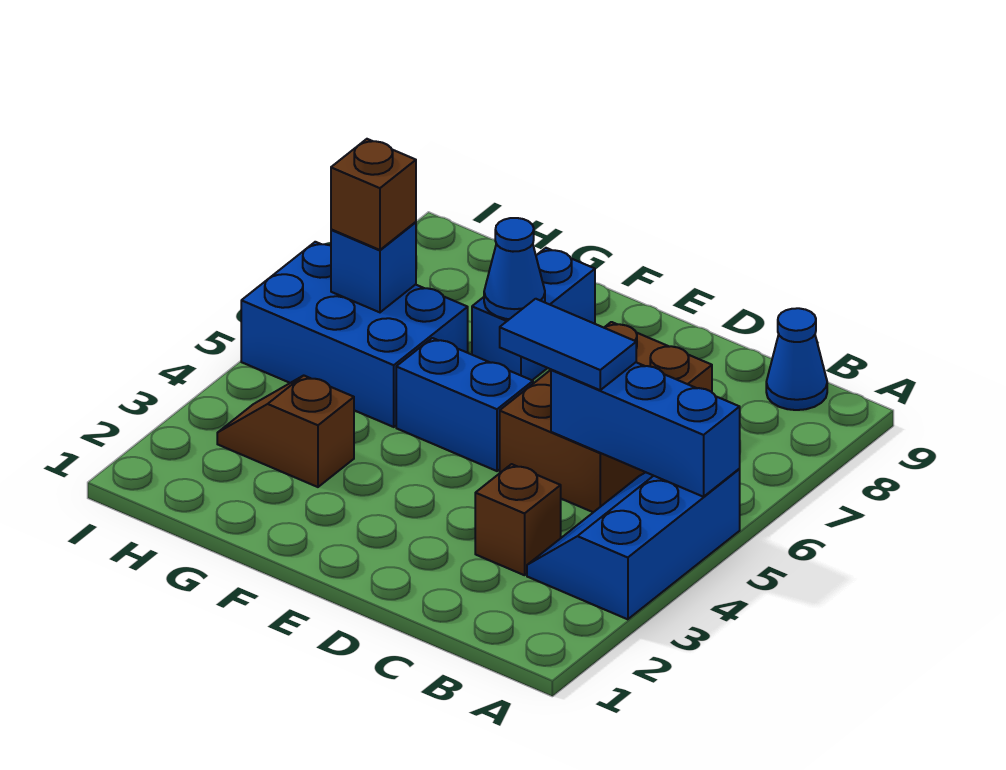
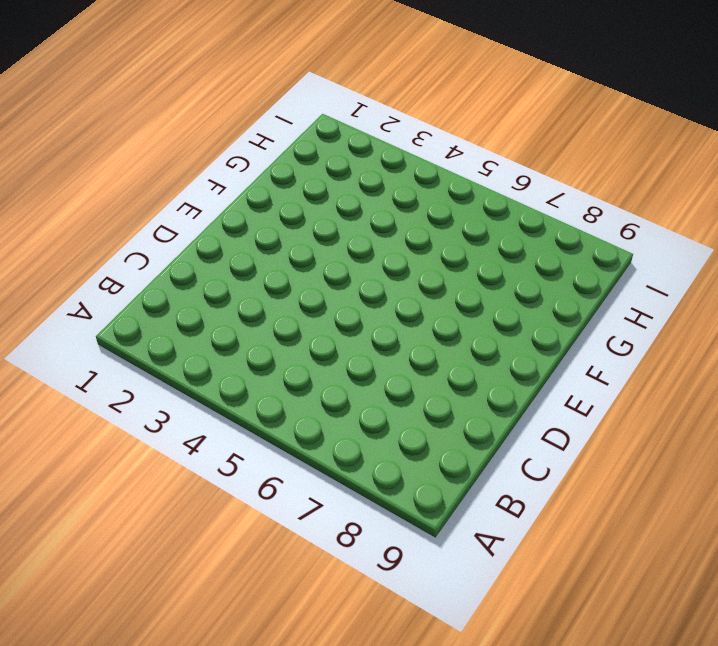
none -> blue slope A3:B5 level 1 top A
none -> blue cone B9 level 1
none -> brown brick C3 level 1

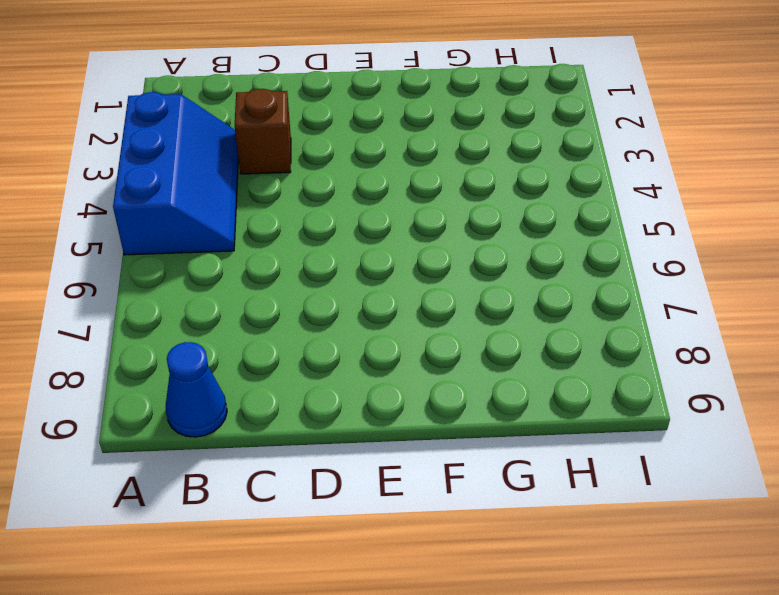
none -> brown brick C5:D7 level 1
none -> blue brick E5:F5 level 1
none -> blue brick F7:F8 level 1

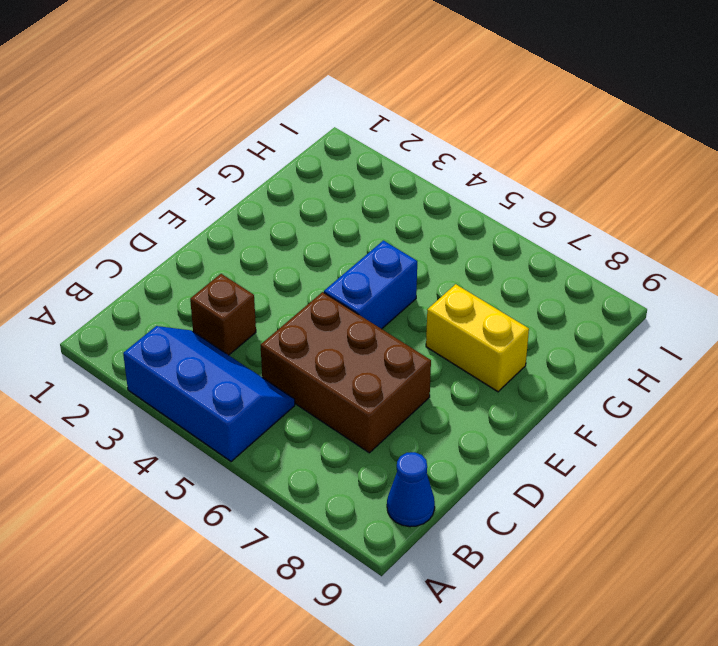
yellow brick F7:F8 level 1 -> blue brick F7:F8 level 1
none -> brown slope G3:H3 level 1 top G
none -> blue brick G5:I6 level 1
none -> blue brick A5:C5 level 2

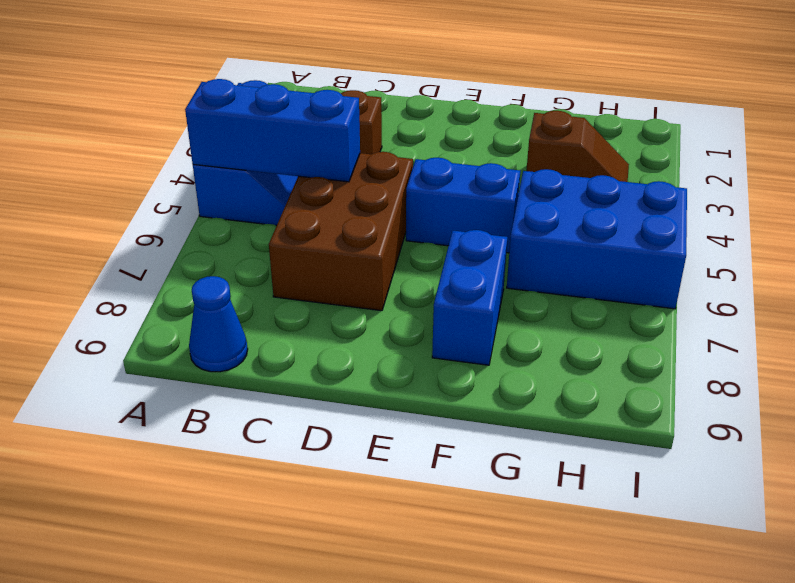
none -> blue cone F7 level 2
none -> blue brick H6 level 2
none -> blue tile C5:D5 level 3

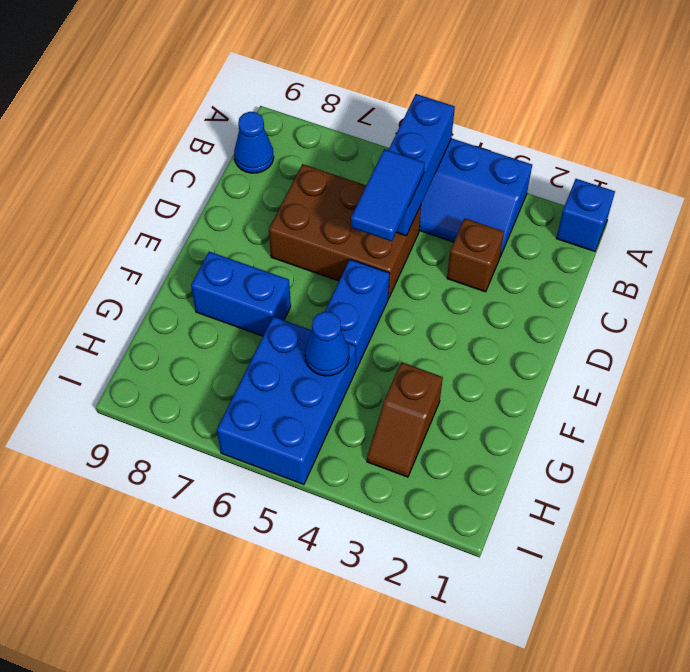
blue brick A1 level 1 -> blue brick H6 level 2
blue cone G5 level 2 -> blue cone F7 level 2
none -> brown brick H6 level 3

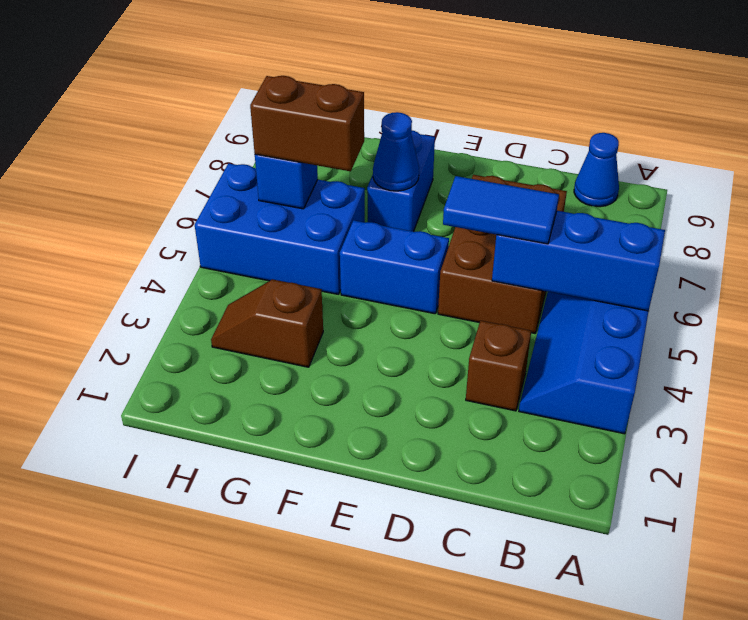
brown brick G6:H6 level 3 -> brown brick H6 level 3

